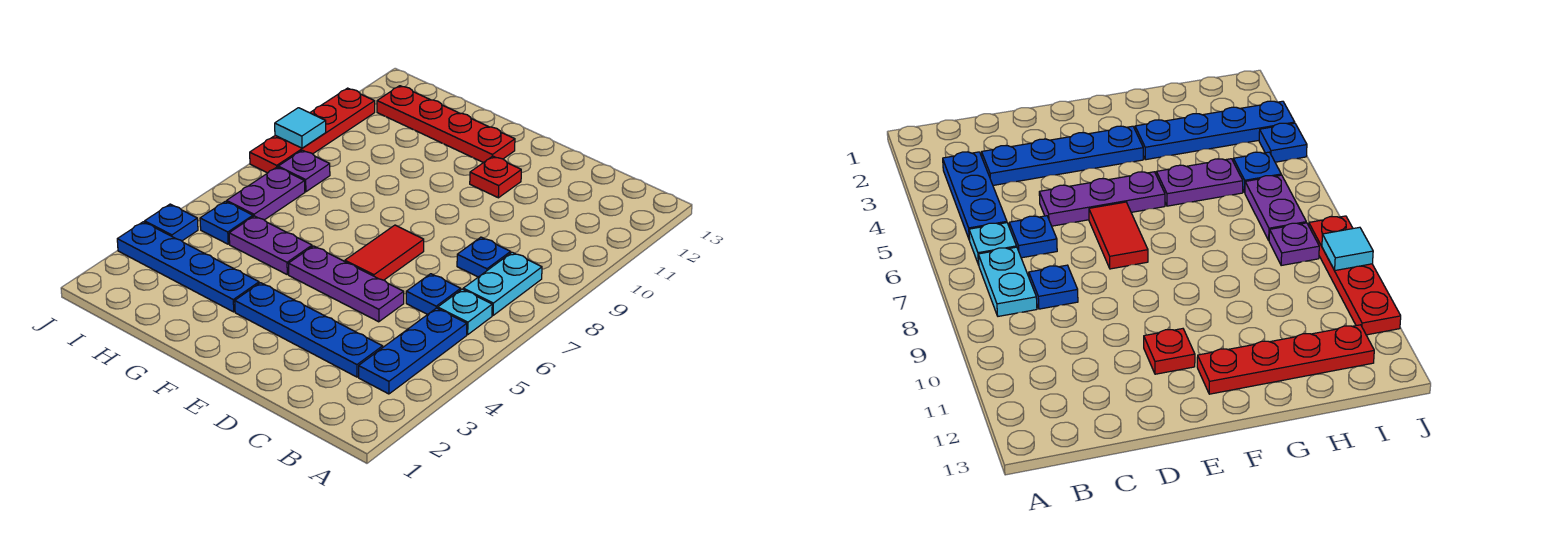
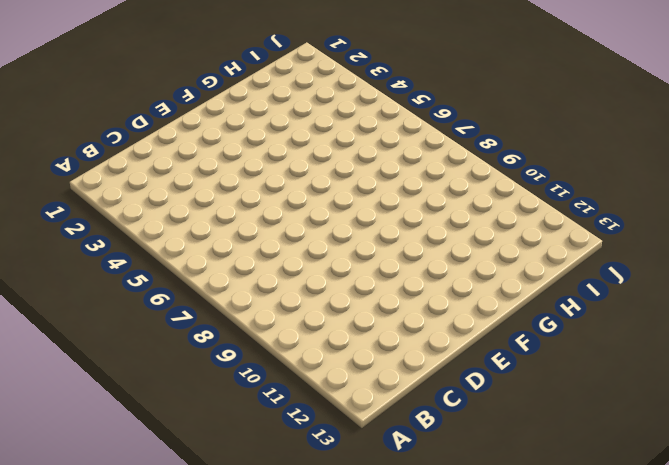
none -> blue plate B3:B5 level 1
none -> cyan plate B6 level 1
none -> cyan plate B7:B8 level 1

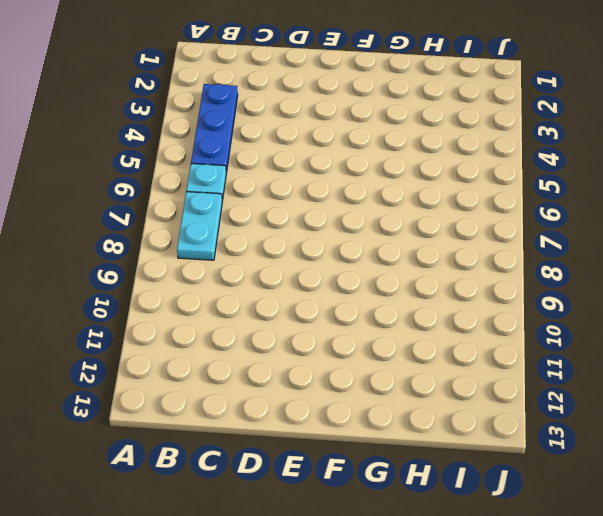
none -> blue plate C3:F3 level 1
none -> blue plate C6 level 1
none -> blue plate C8 level 1

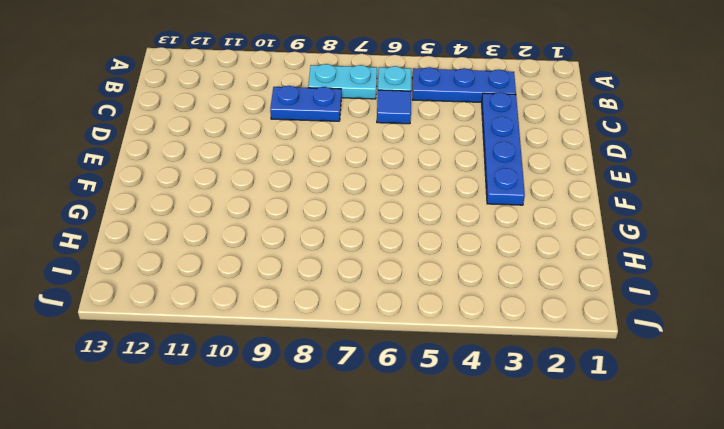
blue tile C6 level 1 -> blue plate C6 level 1
blue plate C8:C9 level 1 -> blue plate C8 level 1
none -> purple plate D5:F5 level 1
none -> red tile E6:E7 level 1
none -> red plate E11 level 1

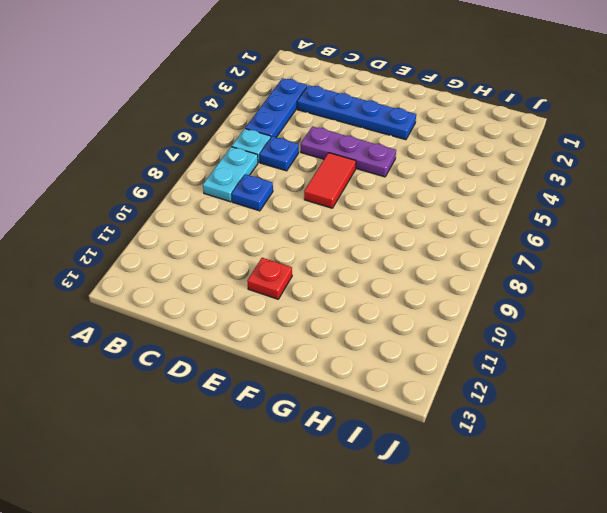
none -> red plate F12:I12 level 1
none -> blue plate G3:J3 level 1
none -> purple plate G5:H5 level 1

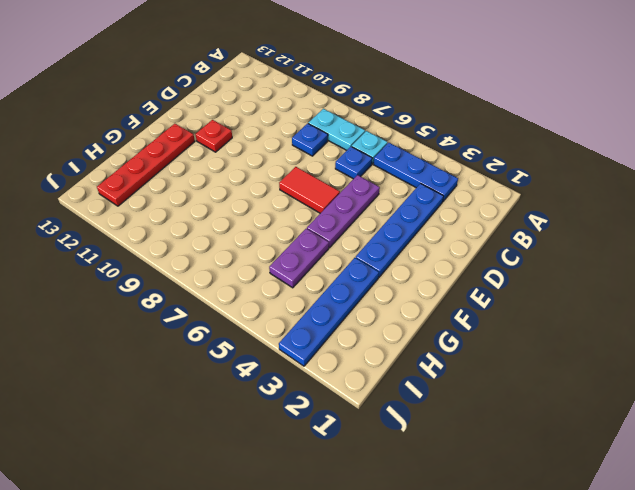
none -> blue plate I5 level 1
none -> purple plate I6:I7 level 1
none -> purple plate I8 level 1

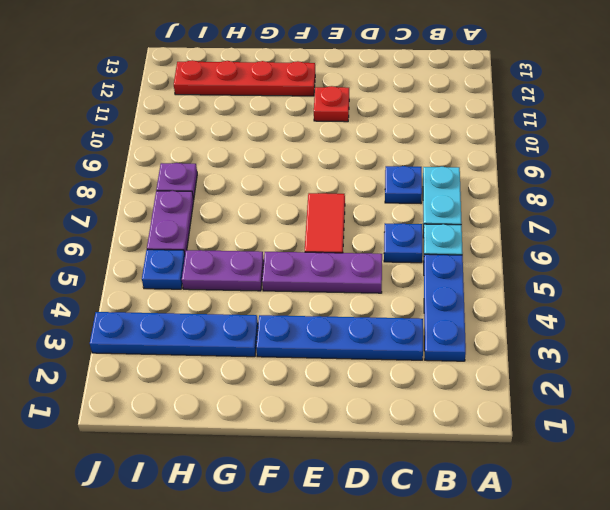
none -> blue plate J4 level 1
none -> red plate J8:J11 level 1
none -> cyan tile J9 level 2

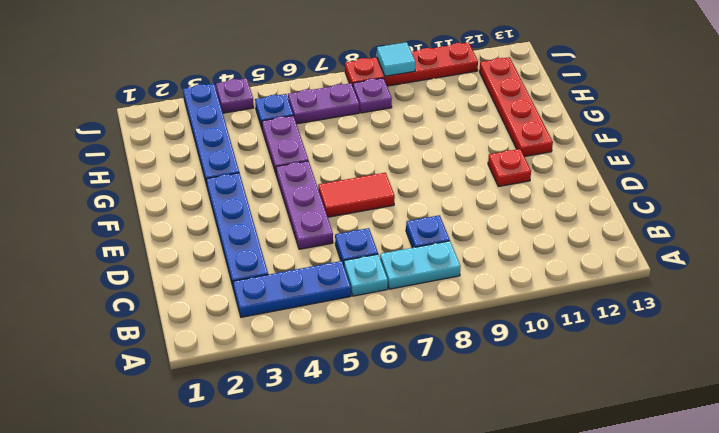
purple plate J4 level 1 -> blue plate J4 level 1

